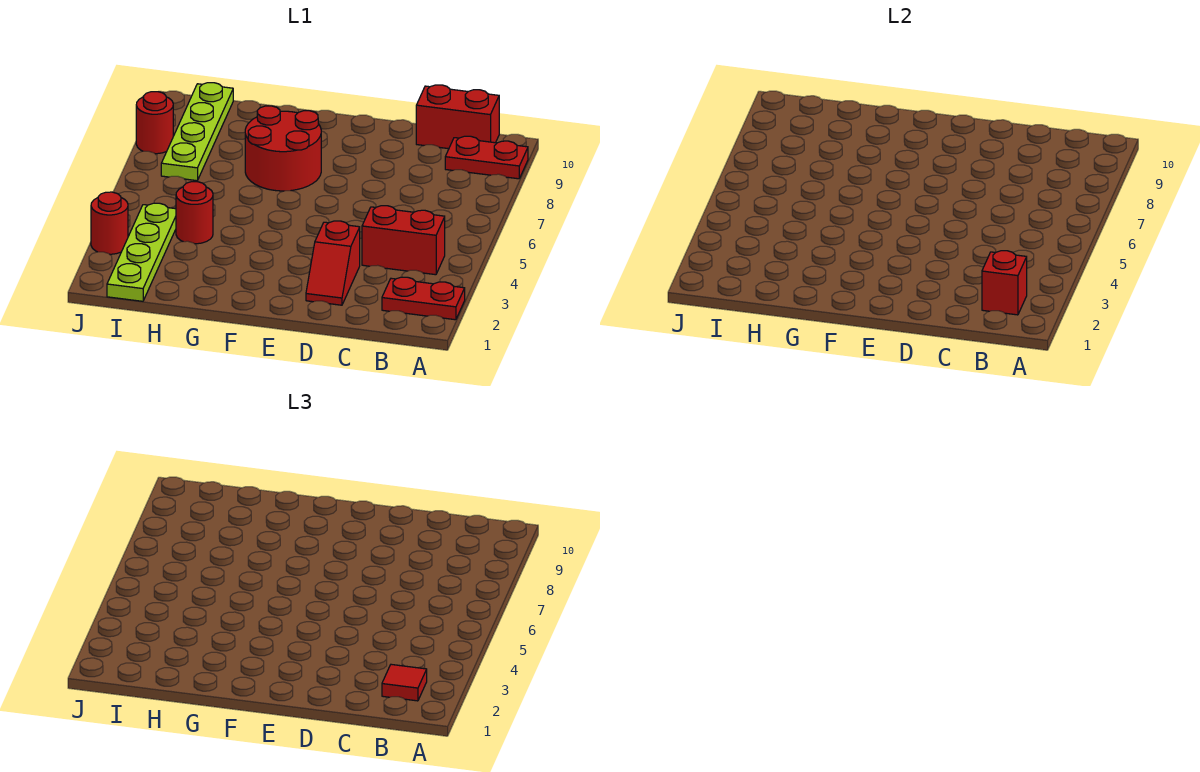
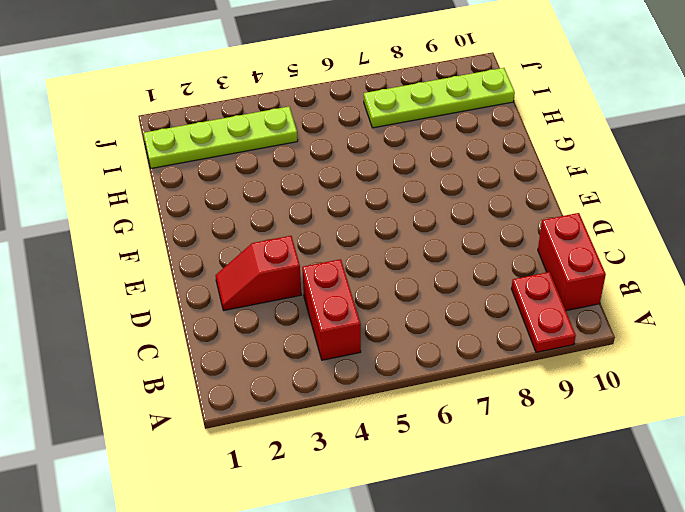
none -> red plate A2:B2 level 1
none -> red round brick F7:G8 level 1
none -> red round brick H4 level 1

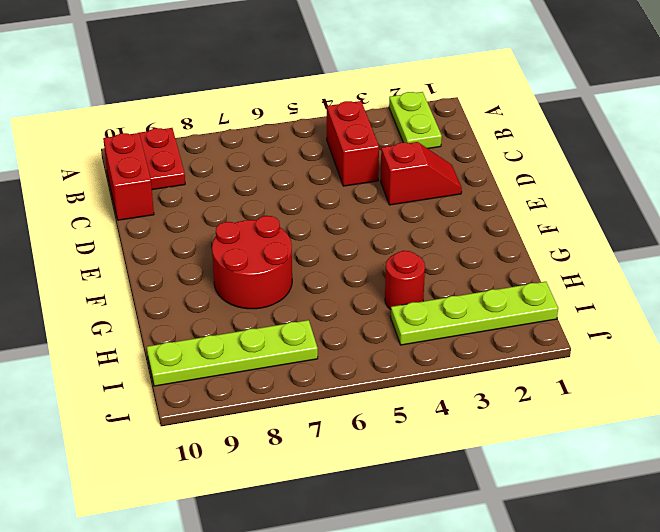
lime plate A2:B2 level 1 -> red plate A2:B2 level 1
none -> red round brick J3 level 1
none -> red round brick J8 level 1
none -> red brick B2 level 2

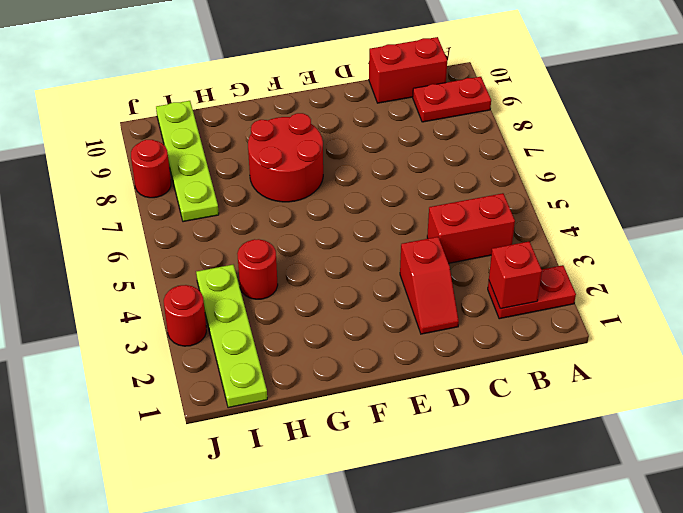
none -> red tile B2 level 3

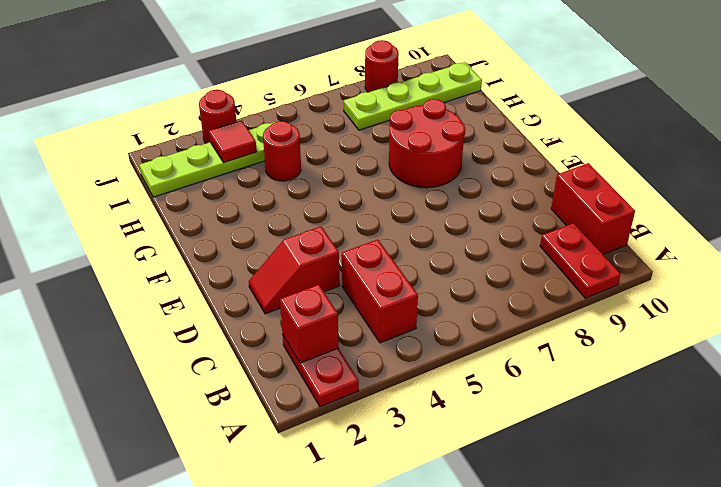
red tile I3 level 2 -> red tile B2 level 3

